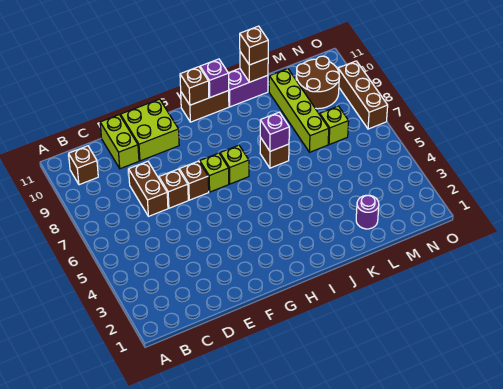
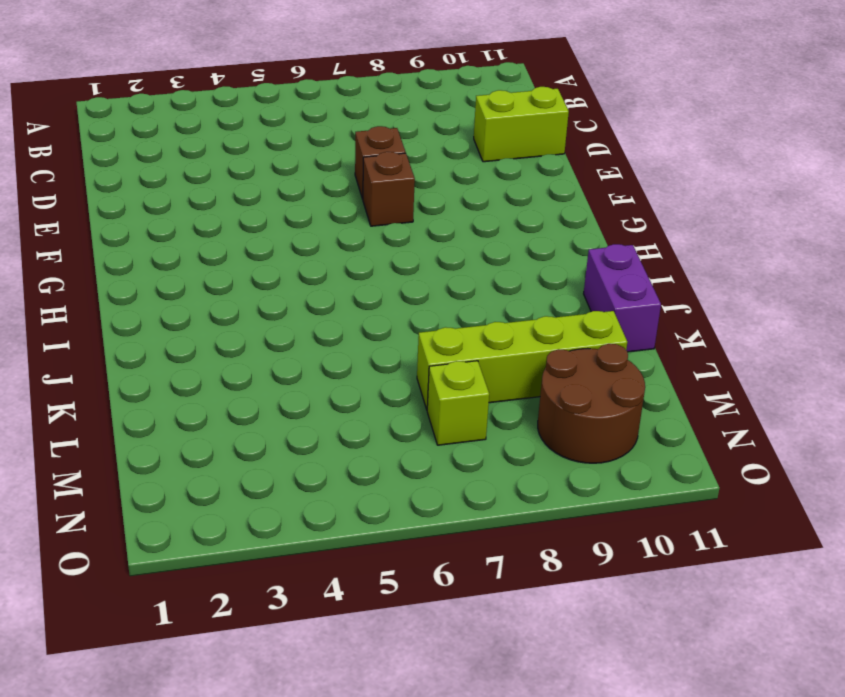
none -> brown brick B10 level 1
none -> brown brick D7:D8 level 1
none -> lime brick E10:F11 level 1

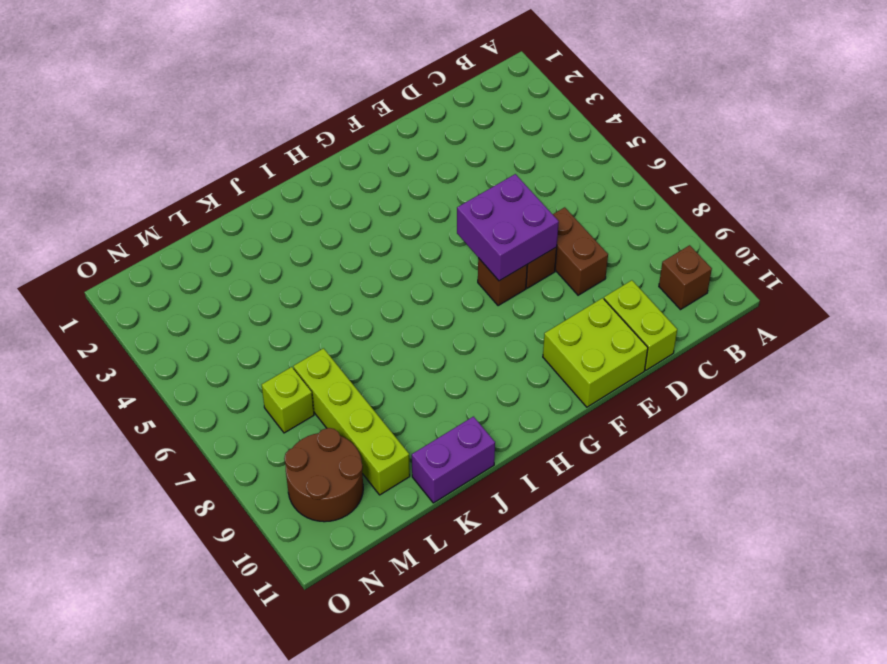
purple brick E6:F7 level 2 -> none
none -> lime brick G7 level 1
none -> lime brick H7 level 1
none -> brown brick H11:I11 level 1

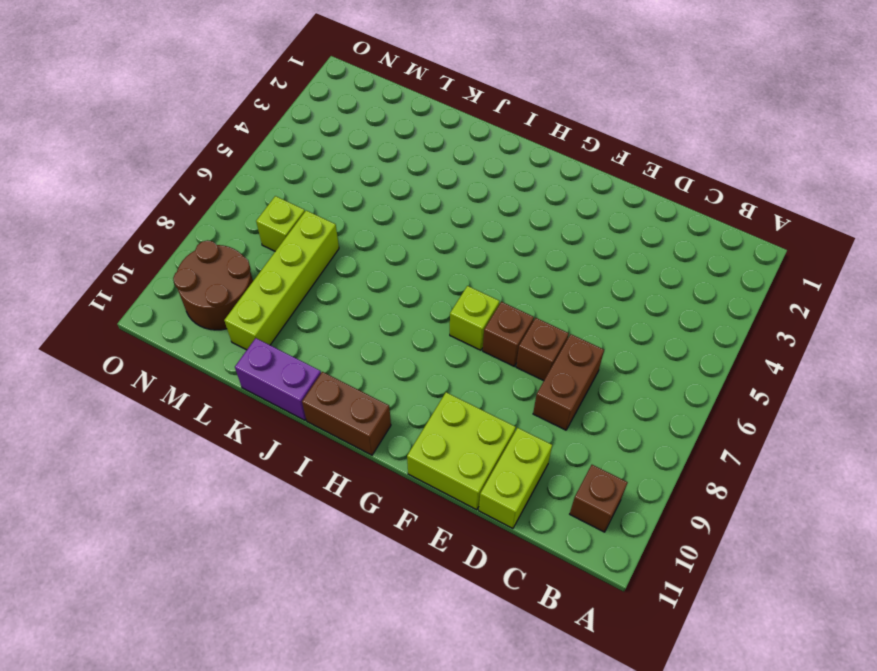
none -> lime brick H7 level 1
none -> brown brick J7 level 1
none -> purple round brick L2 level 1

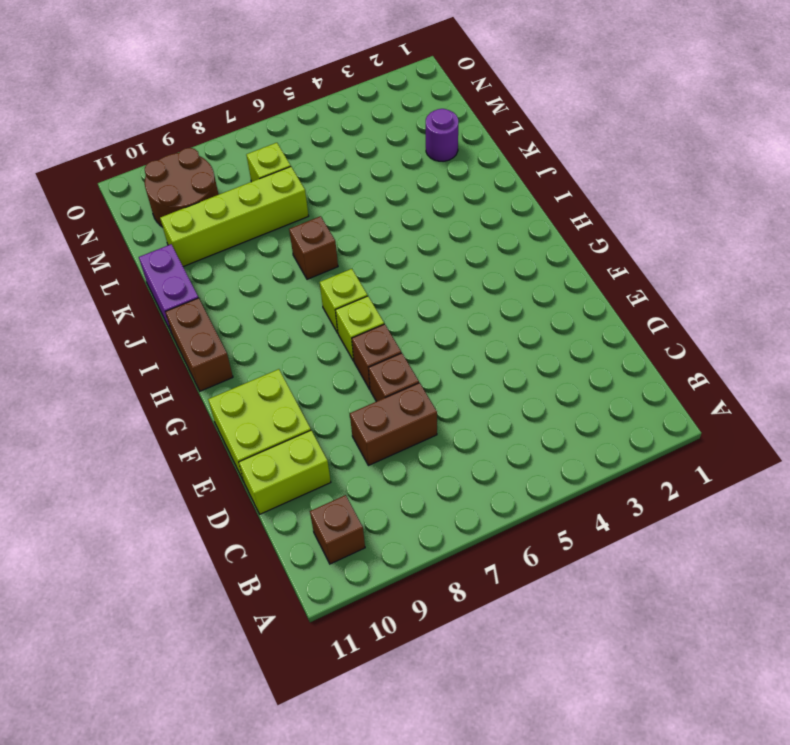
none -> brown brick O7:O9 level 1
none -> brown brick H11 level 2
none -> purple brick I11 level 2

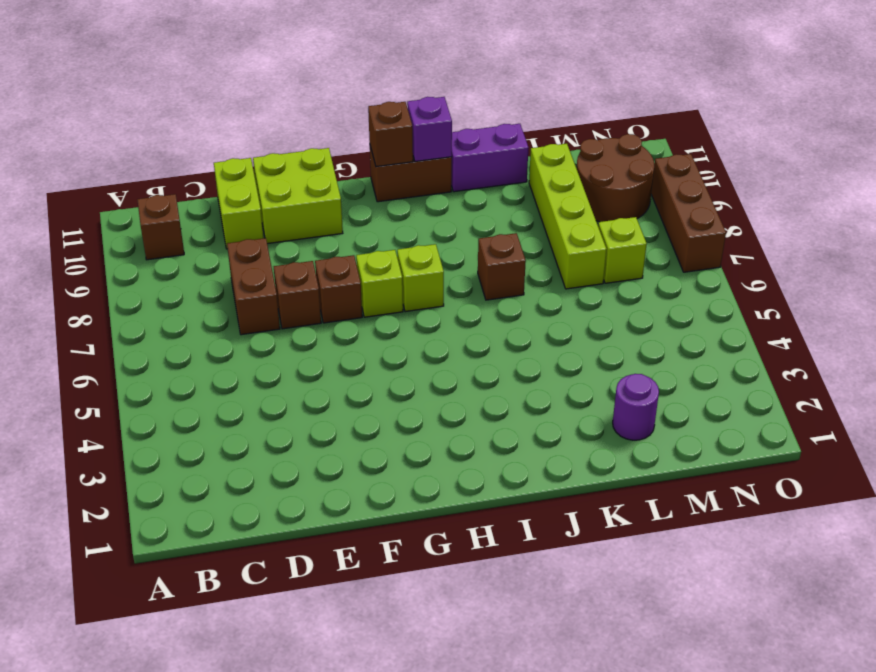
none -> purple brick J7 level 2
none -> brown brick K11 level 2
none -> brown brick K11 level 3

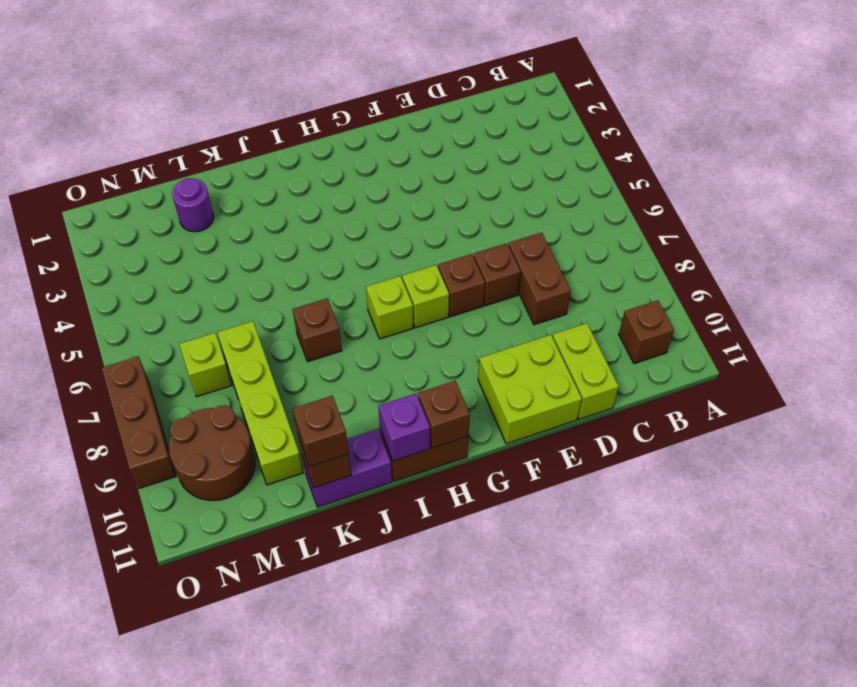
none -> purple brick J7 level 2

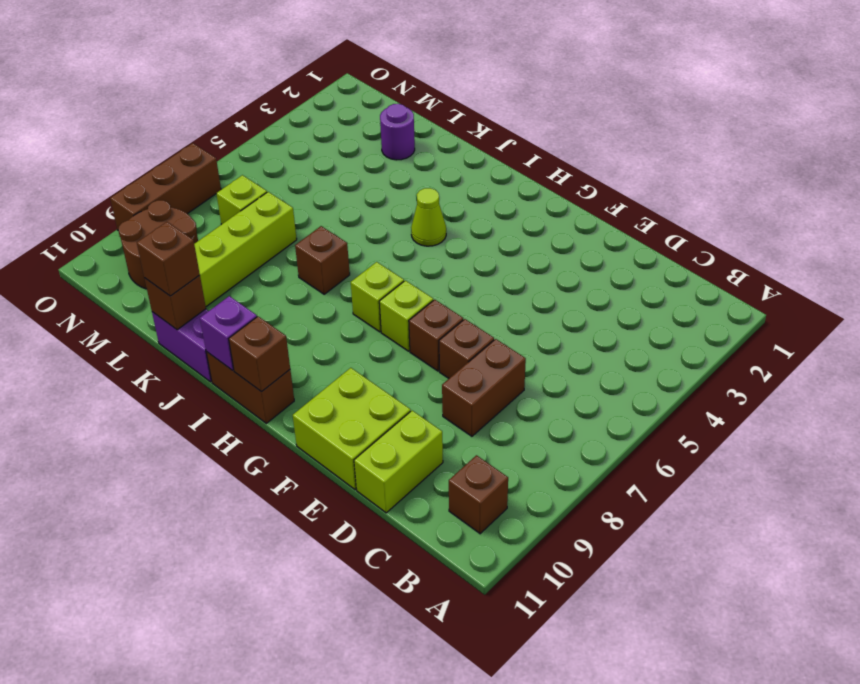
lime cone I4 level 1 -> none
none -> purple brick J7 level 2

